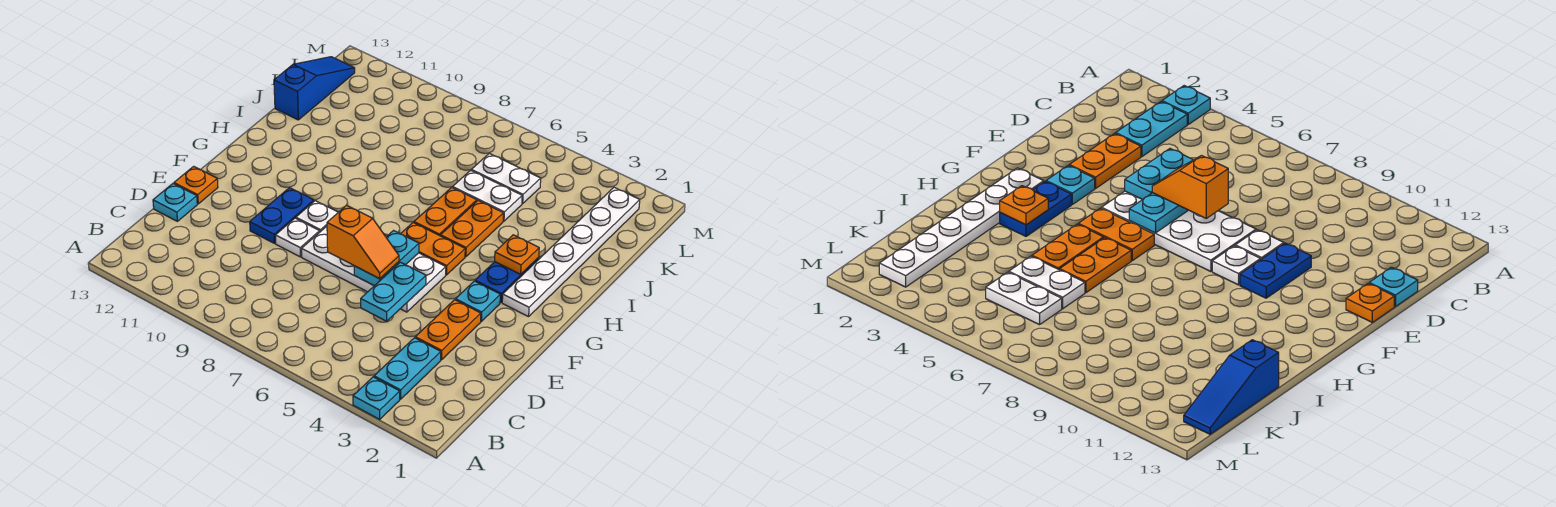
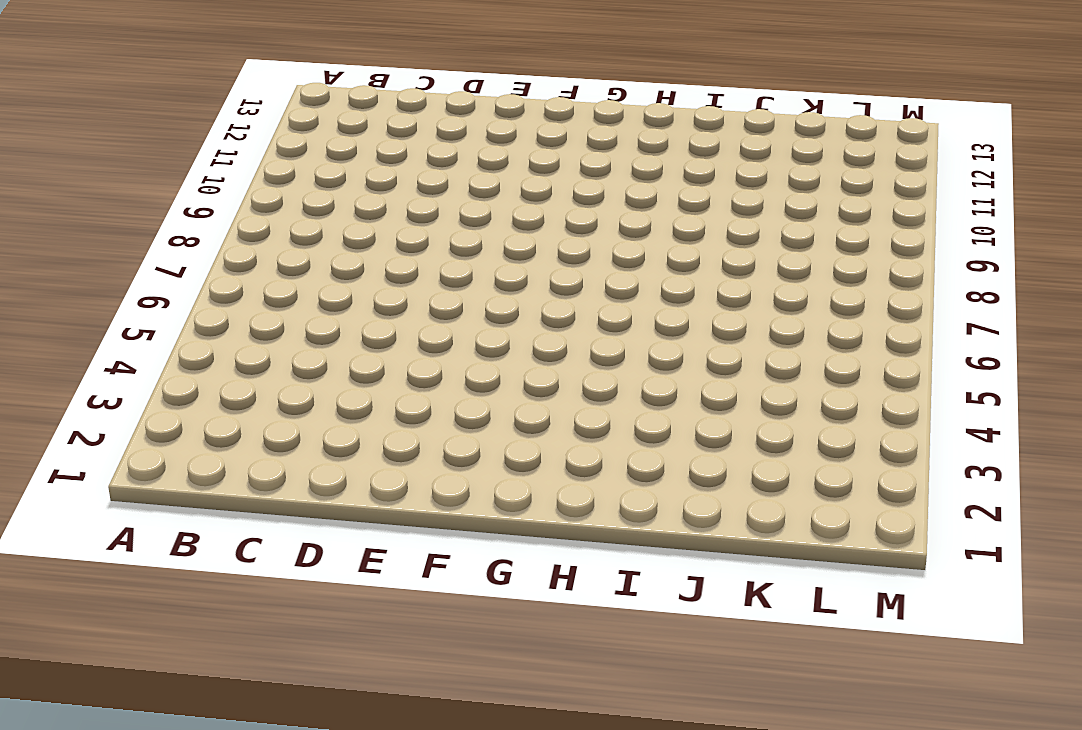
none -> cyan plate A3 level 1
none -> cyan plate B3:C3 level 1
none -> orange plate D3:E3 level 1

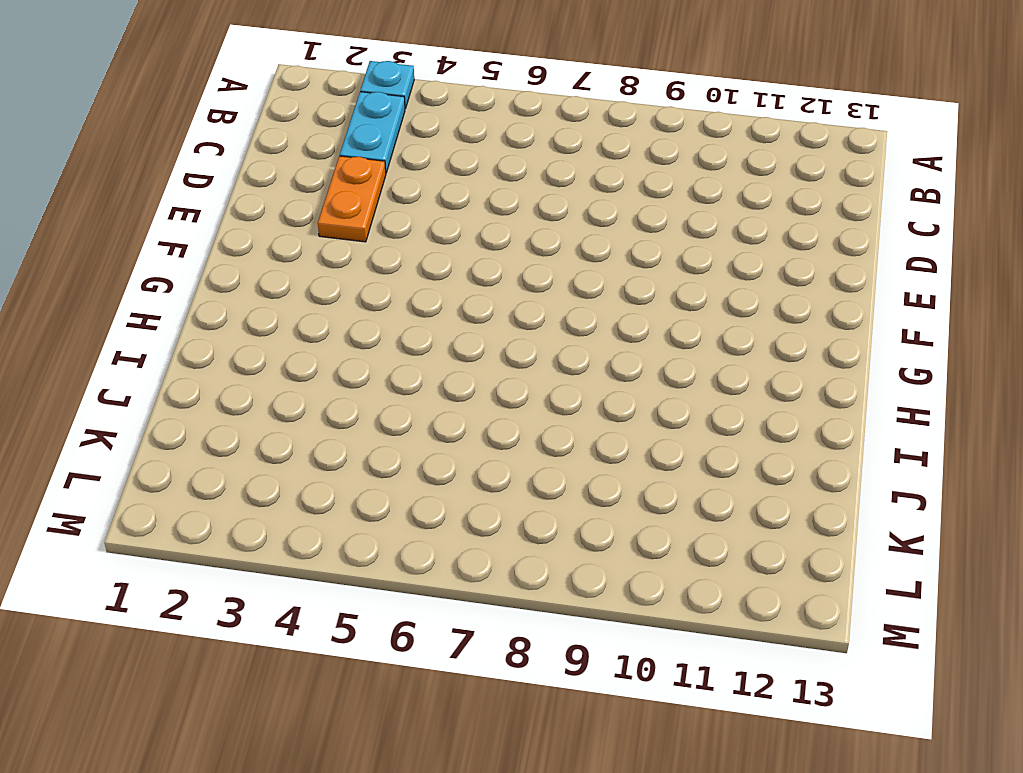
none -> cyan plate D13 level 1
none -> white plate E5:F8 level 1
none -> white plate E9 level 1

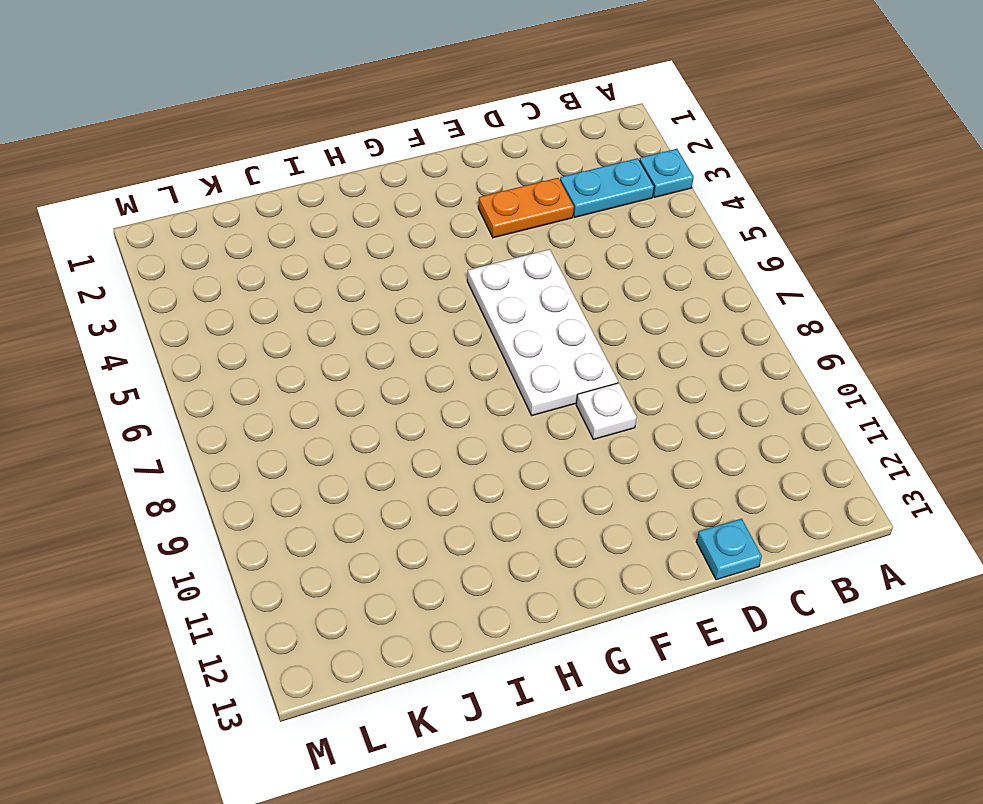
none -> blue plate E10:F10 level 1
none -> orange plate E13 level 1
none -> cyan plate F3 level 1

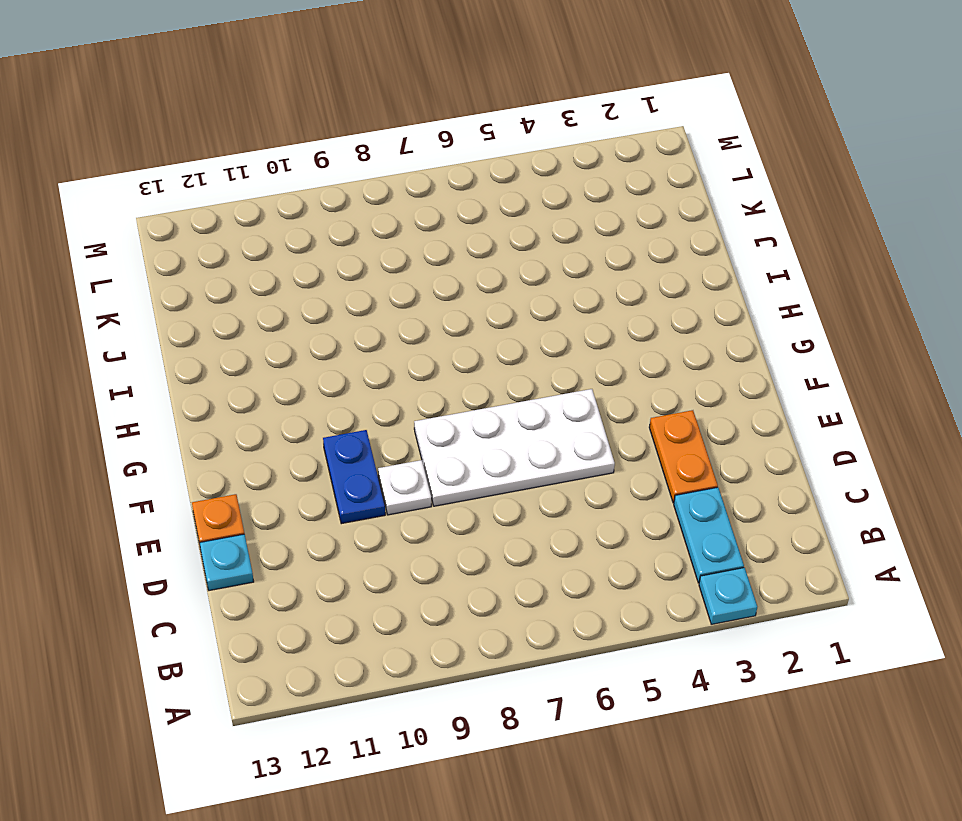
none -> cyan plate F3 level 1
none -> white plate F9 level 1
none -> white plate G2:L2 level 1

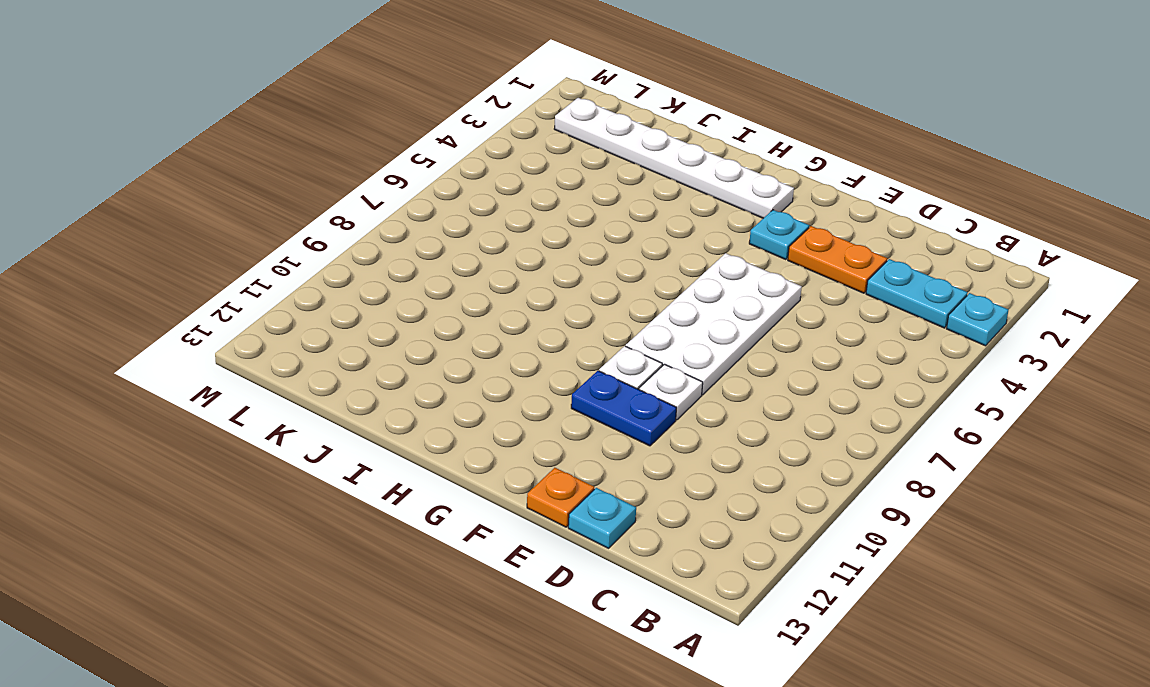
none -> blue plate G3:H3 level 1
none -> orange plate G5:G6 level 1
none -> orange plate H5:I5 level 1

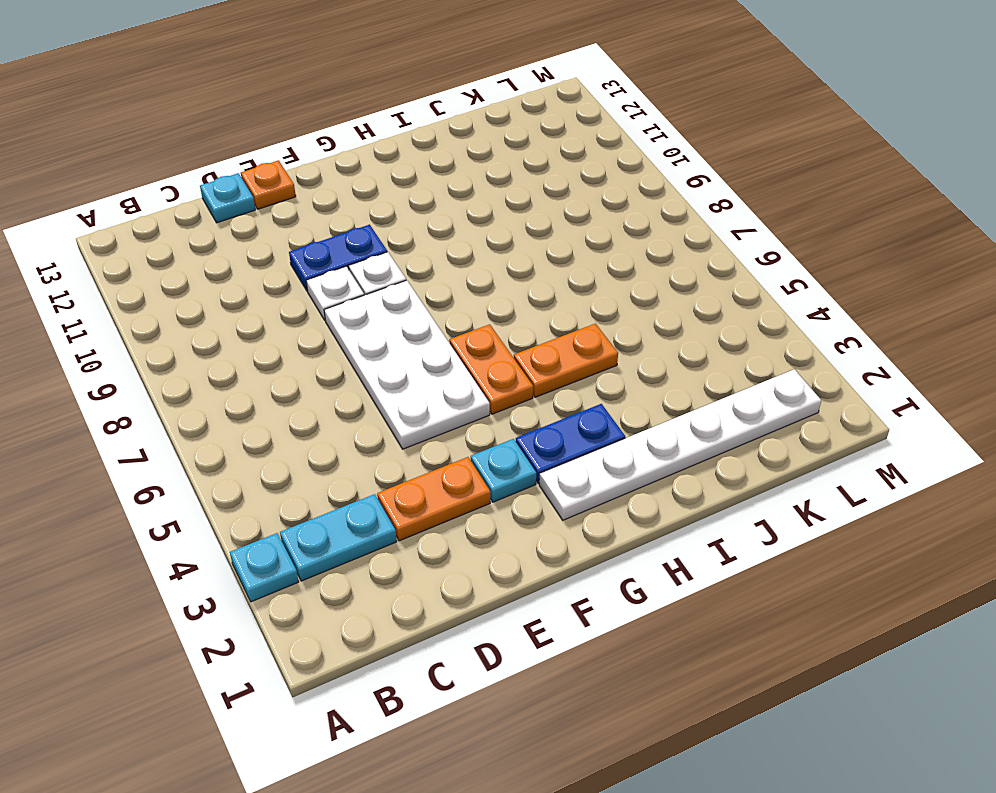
none -> orange plate H6:I6 level 1
none -> white plate J5:J6 level 1
none -> blue slope J13:L13 level 1 top J

